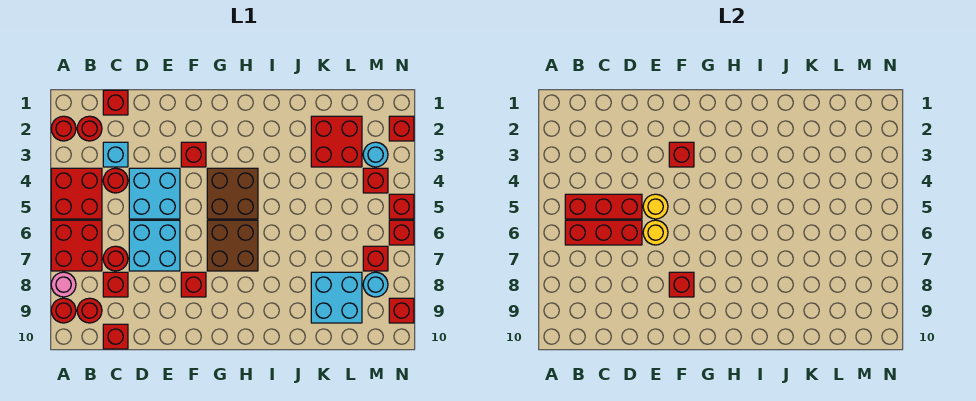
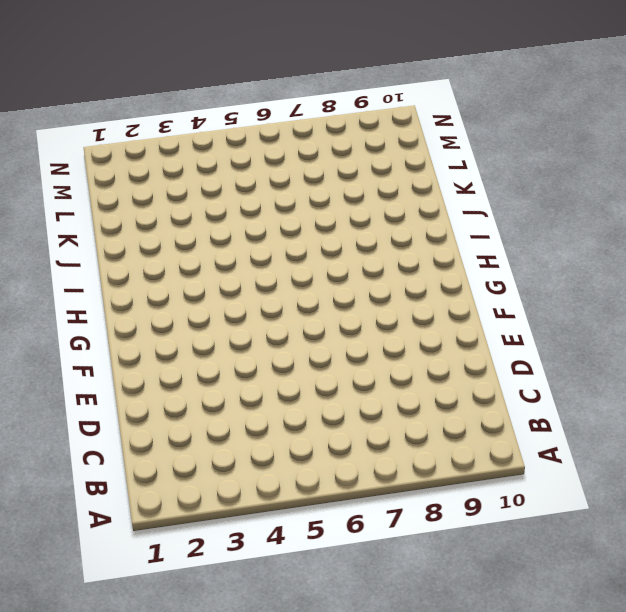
none -> red round brick A2 level 1
none -> red brick A4:B5 level 1
none -> red brick A6:B7 level 1
none -> pink round brick A8 level 1

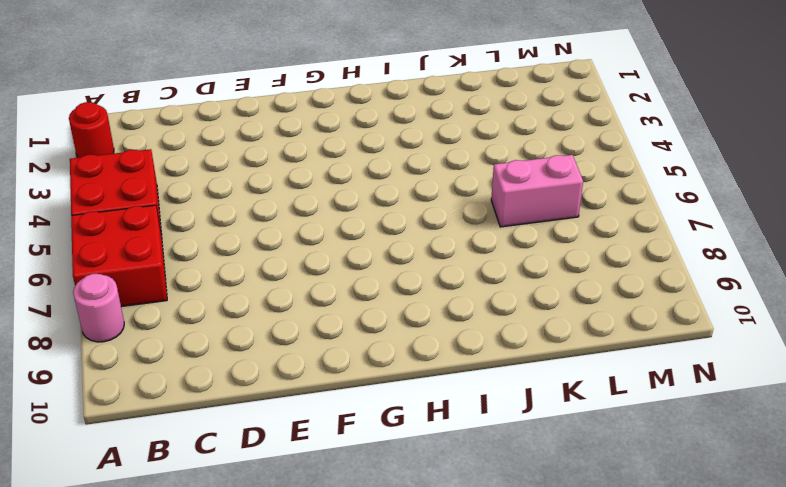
pink brick K6:L6 level 1 -> none
none -> red round brick A9 level 1
none -> red round brick B2 level 1
none -> red round brick B9 level 1
none -> red brick C1 level 1

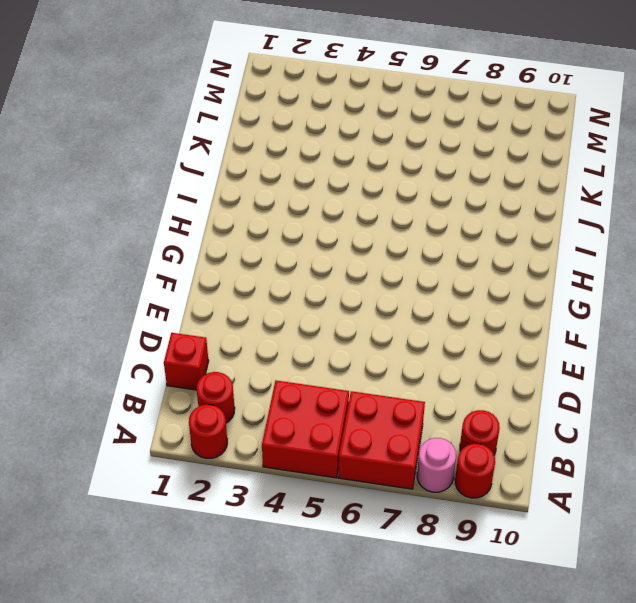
none -> cyan brick C3 level 1
none -> red round brick C4 level 1
none -> red round brick C7 level 1
none -> red brick C8 level 1

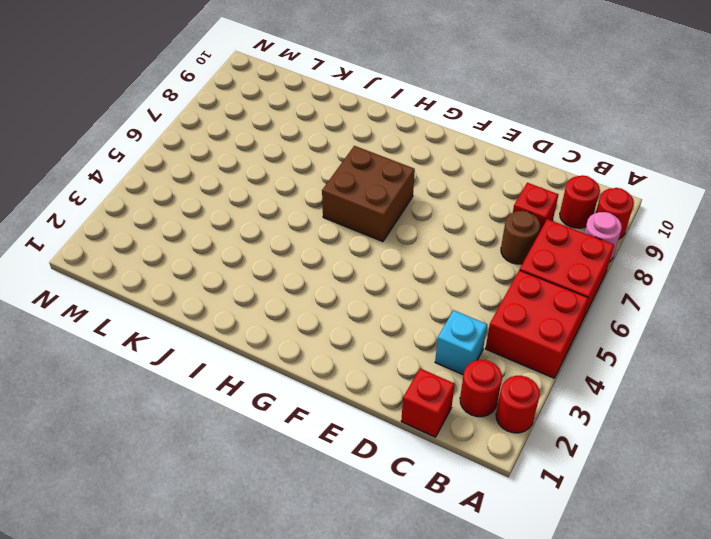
brown round brick C7 level 1 -> red round brick C7 level 1
none -> red round brick C4 level 1
none -> red brick C10 level 1
none -> cyan brick D4:E5 level 1
none -> cyan brick D6:E7 level 1

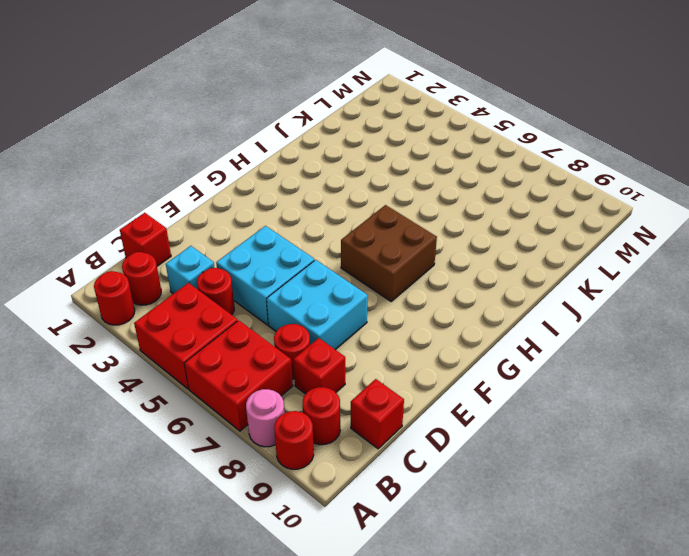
none -> red brick F3 level 1
none -> red brick F8 level 1
none -> brown brick G4:H5 level 1
none -> red brick K2:L3 level 1

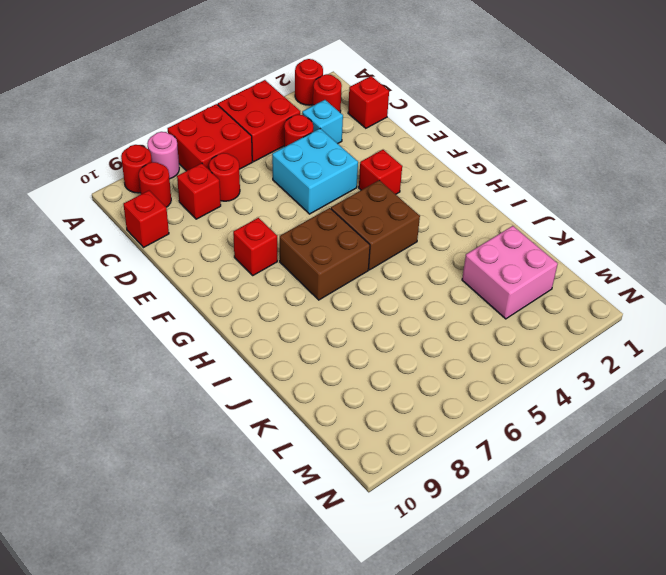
pink brick K2:L3 level 1 -> red brick K2:L3 level 1
none -> cyan brick D6:E7 level 1
none -> cyan brick K8:L9 level 1
none -> cyan round brick M3 level 1
none -> red brick M4 level 1

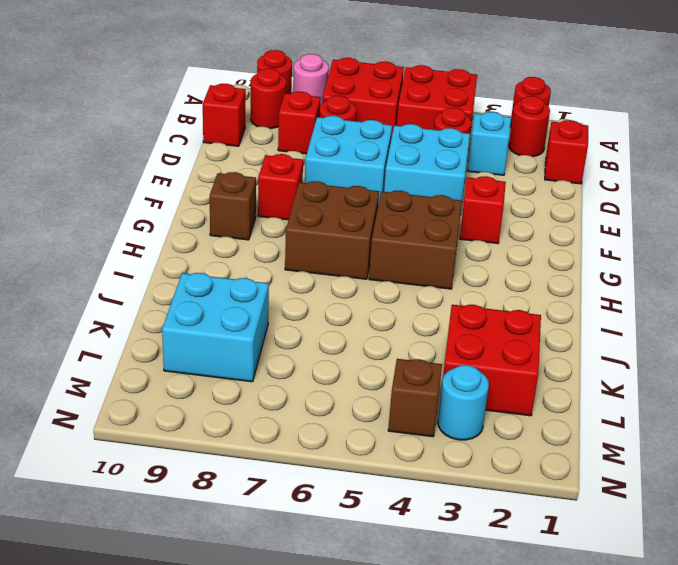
brown brick G9 level 1 -> none
brown brick M4 level 1 -> red brick M4 level 1
none -> red brick M7 level 1
none -> cyan round brick M8 level 1
none -> red brick N2 level 1
none -> red brick N5 level 1

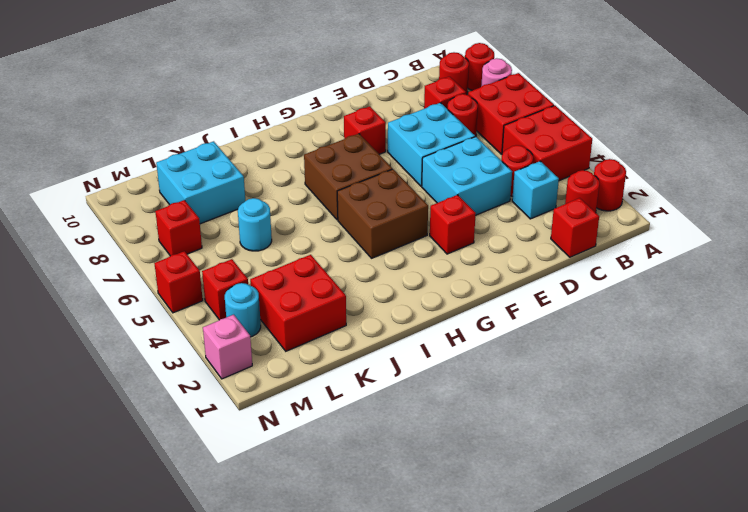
cyan round brick K6 level 1 -> cyan round brick M8 level 1
pink brick N2 level 1 -> red brick N2 level 1
none -> red brick C10 level 1
none -> red brick N6 level 1
none -> red brick N9 level 1
none -> red brick B5:D5 level 2

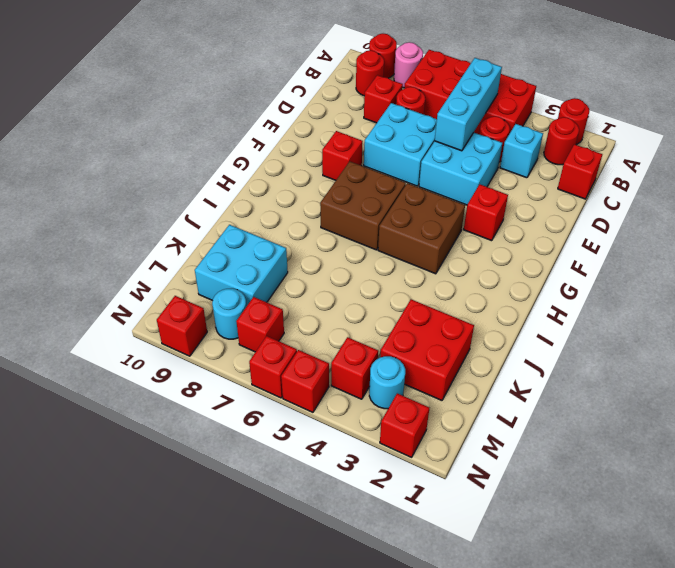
cyan brick B5:D5 level 2 -> red brick B5:D5 level 2
none -> red brick C10 level 1
none -> red brick B6:D6 level 2
none -> yellow round brick E5 level 2
none -> yellow round brick E6 level 2

